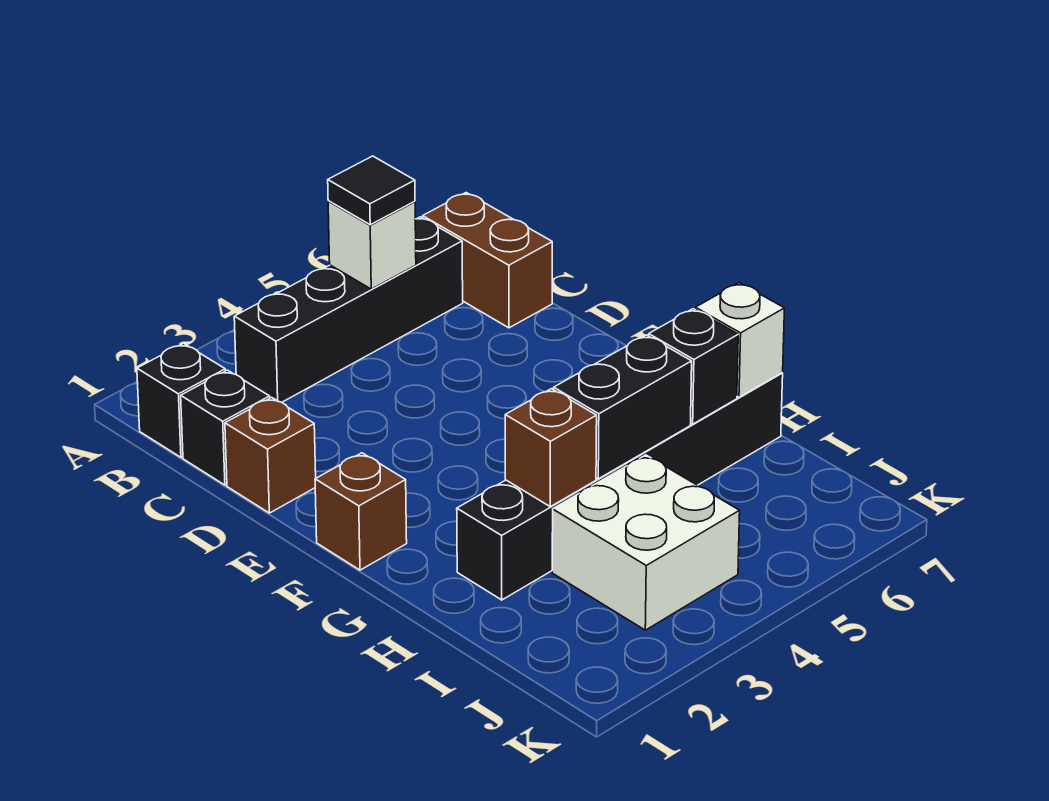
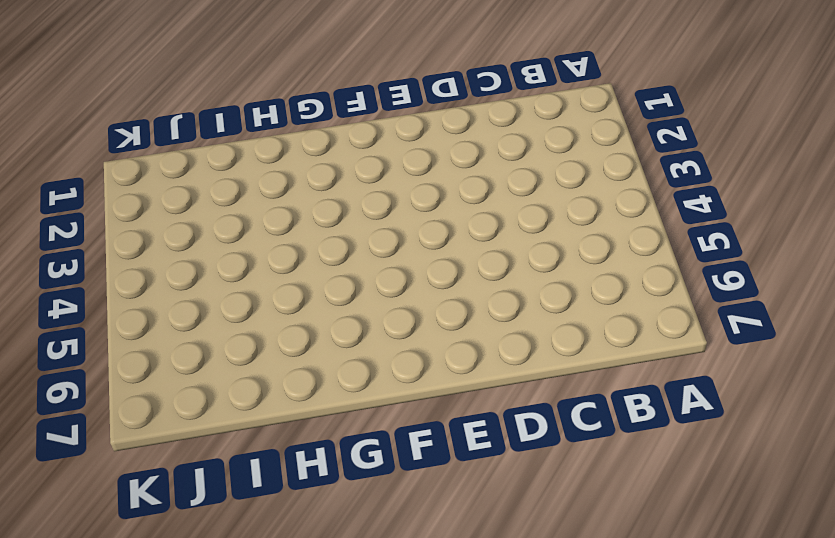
none -> black brick B1 level 1
none -> black brick B3:B6 level 1
none -> brown brick B7:C7 level 1

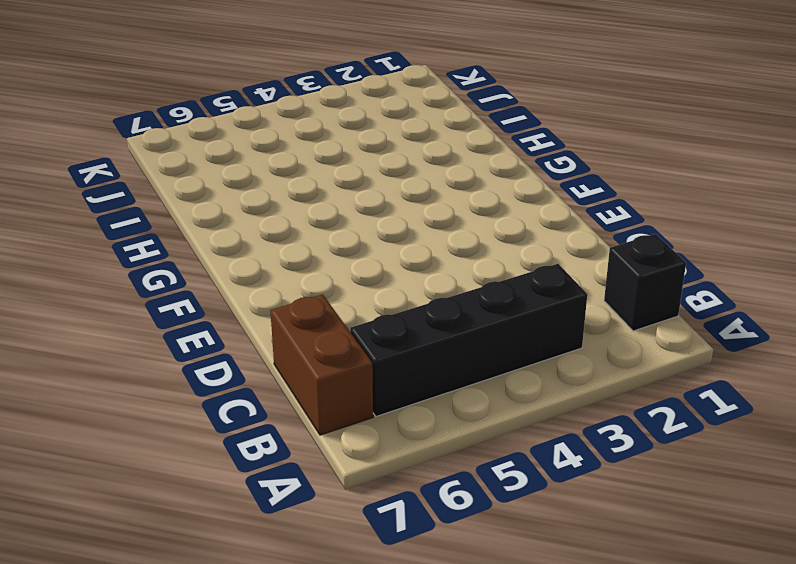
none -> black brick C1 level 1
none -> brown brick D1 level 1
none -> brown brick F1 level 1

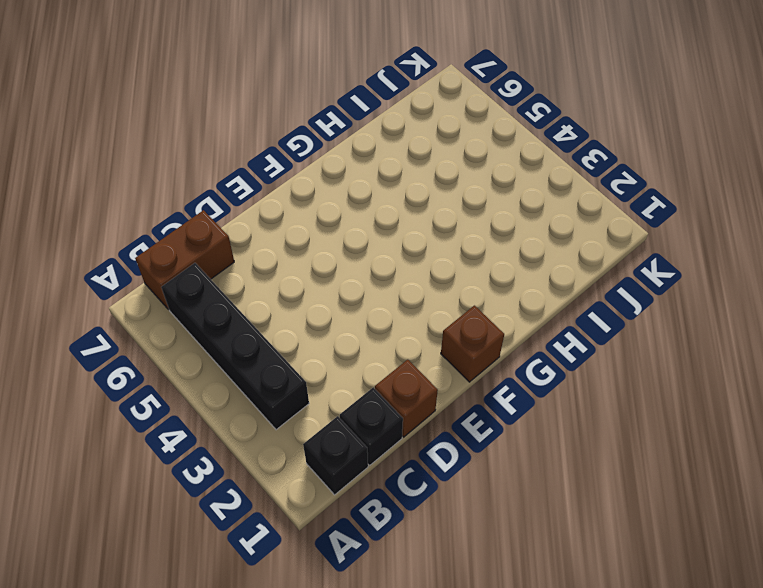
none -> black brick H2:H7 level 1
none -> white brick I3:J4 level 1
none -> white brick B5 level 2

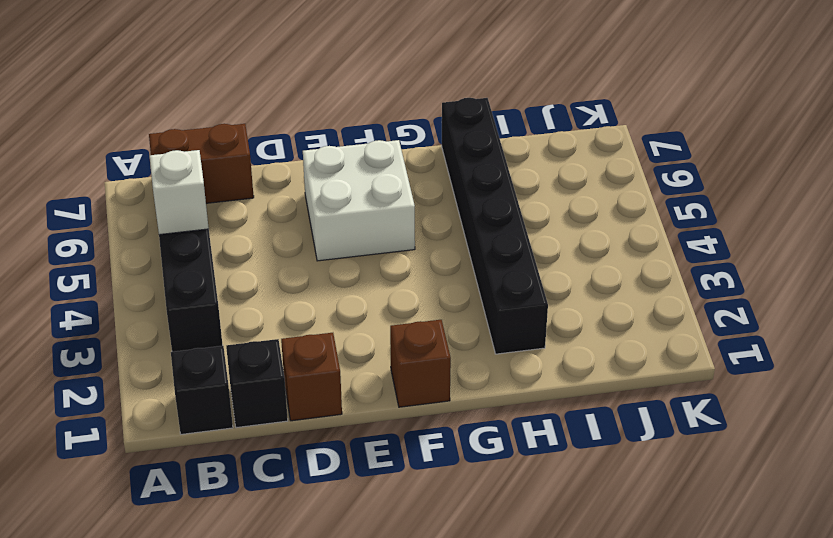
white brick E5:F6 level 1 -> white brick I3:J4 level 1
none -> brown brick H3 level 2
none -> black brick H4:H5 level 2
none -> black brick H6 level 2

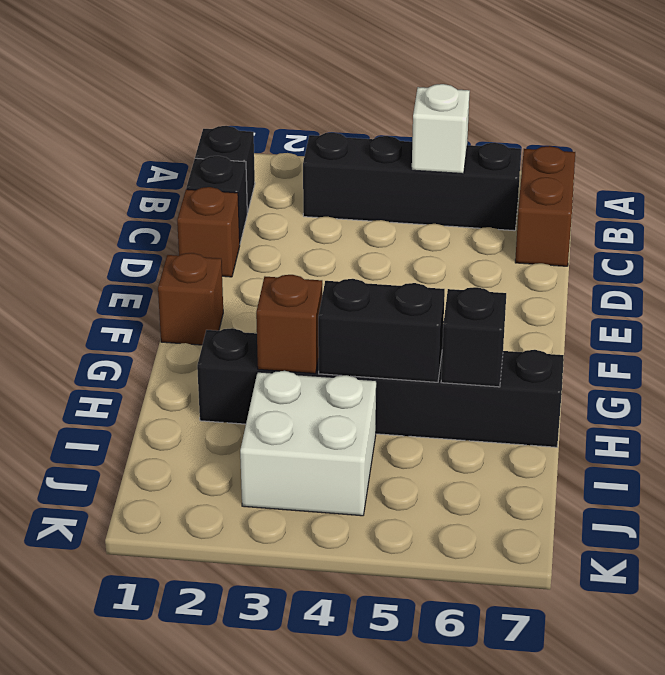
none -> white brick H7 level 2
none -> black tile B5 level 3

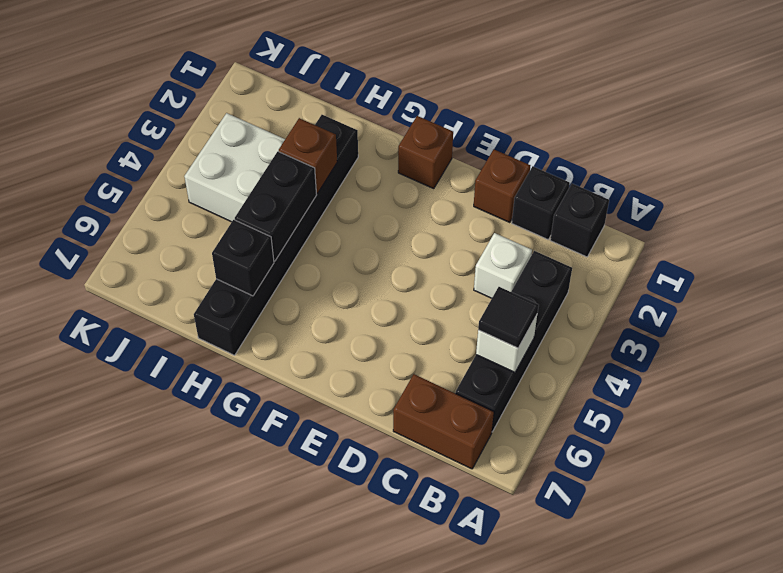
white brick C3 level 1 -> white brick H7 level 2

